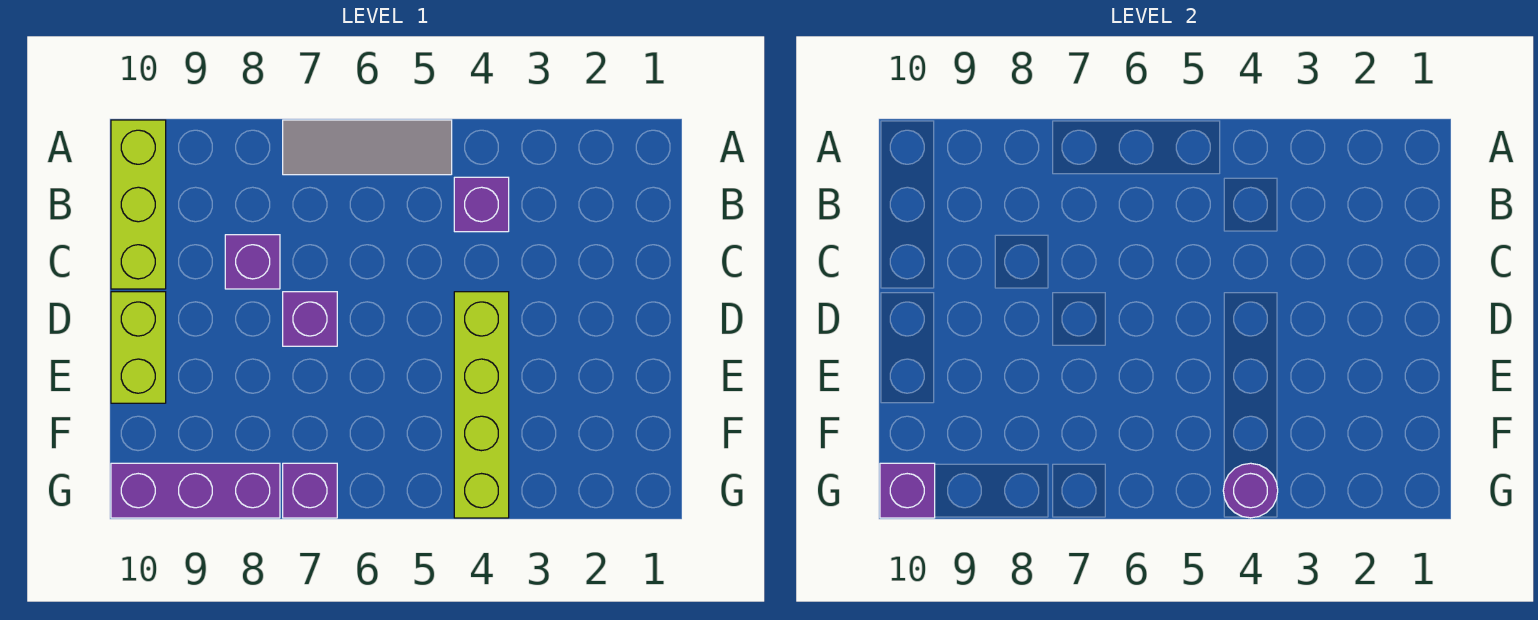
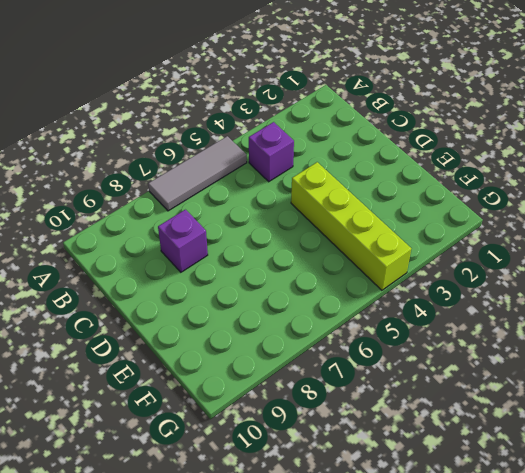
none -> lime brick A10:C10 level 1
none -> purple brick D7 level 1

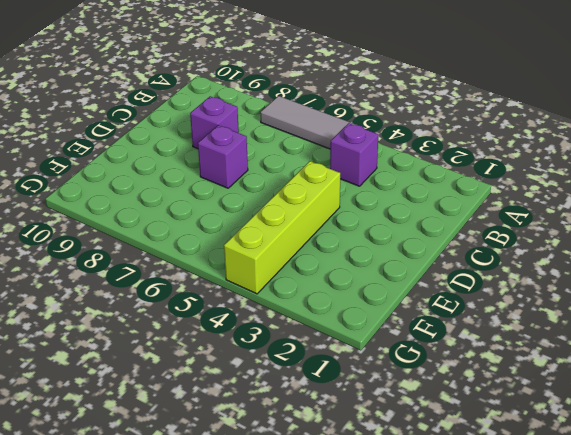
none -> lime brick A10:C10 level 1
none -> lime brick D10:E10 level 1

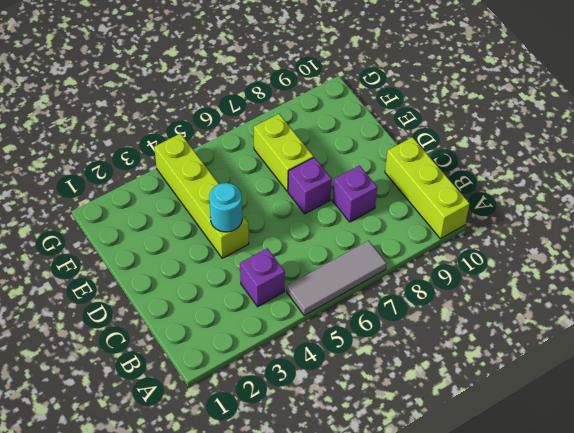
cyan round brick D4 level 2 -> none
lime brick E7:F7 level 1 -> lime brick D10:E10 level 1
none -> purple brick G7 level 1
none -> purple brick G8:G10 level 1

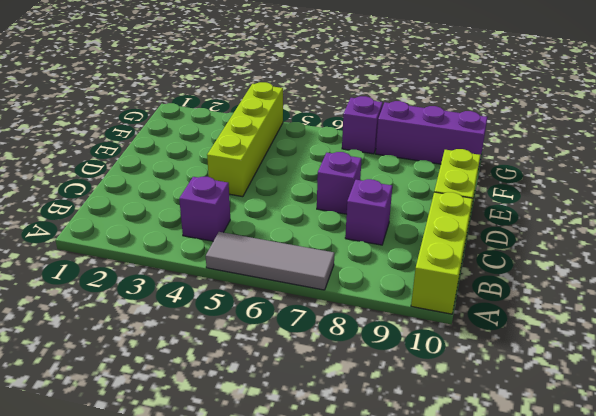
none -> purple round brick G4 level 2
none -> purple brick G10 level 2

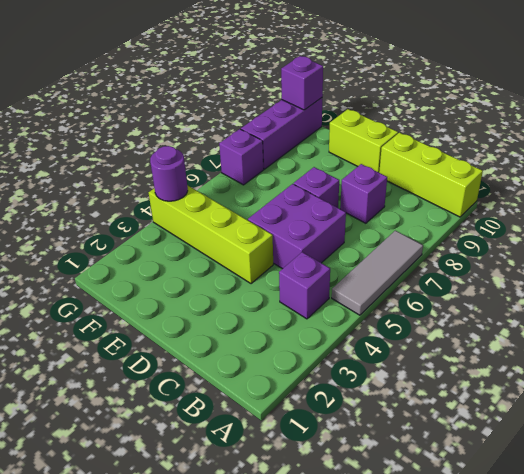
purple brick C5:D6 level 1 -> none

